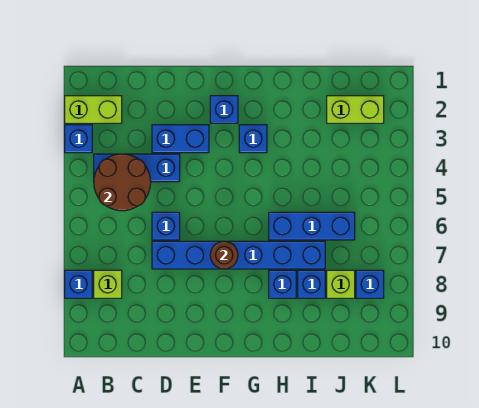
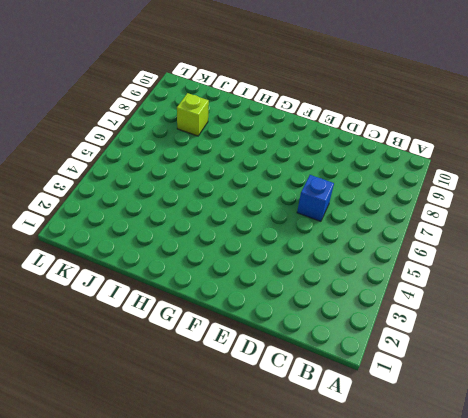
none -> lime brick A2:B2 level 1
none -> blue brick A3 level 1
none -> blue brick A8 level 1

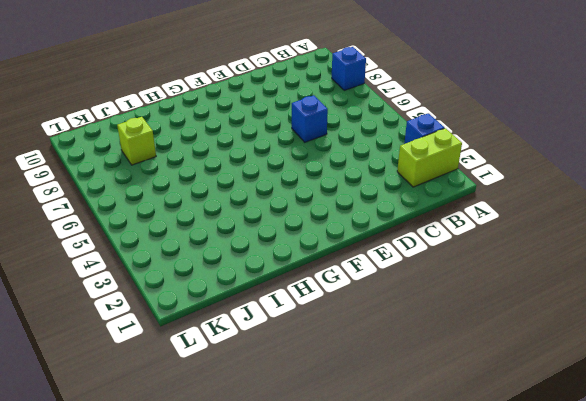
none -> blue brick B4:D4 level 1
none -> lime brick B8 level 1
none -> blue brick D3:E3 level 1

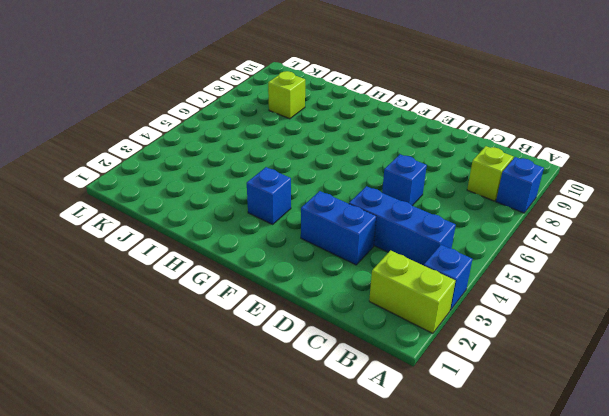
none -> blue brick D7:I7 level 1
none -> blue brick F2 level 1
none -> blue brick H6:J6 level 1

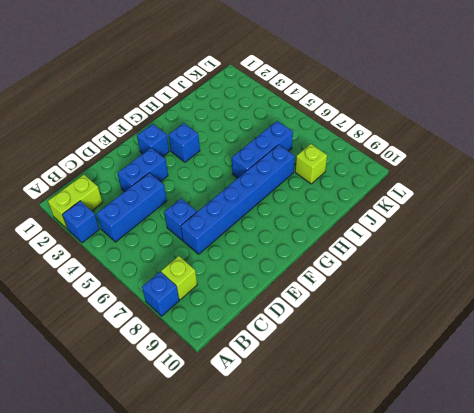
none -> blue brick H8 level 1
none -> blue brick I8 level 1
none -> lime brick J2:K2 level 1

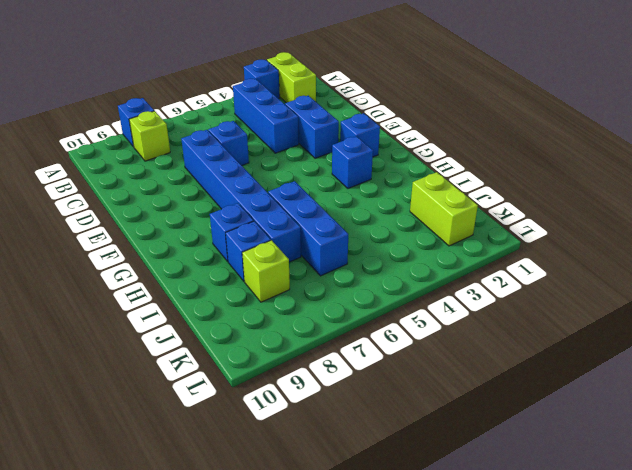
none -> blue brick K8 level 1
none -> brown round brick B4:C5 level 2
none -> brown round brick F7 level 2

